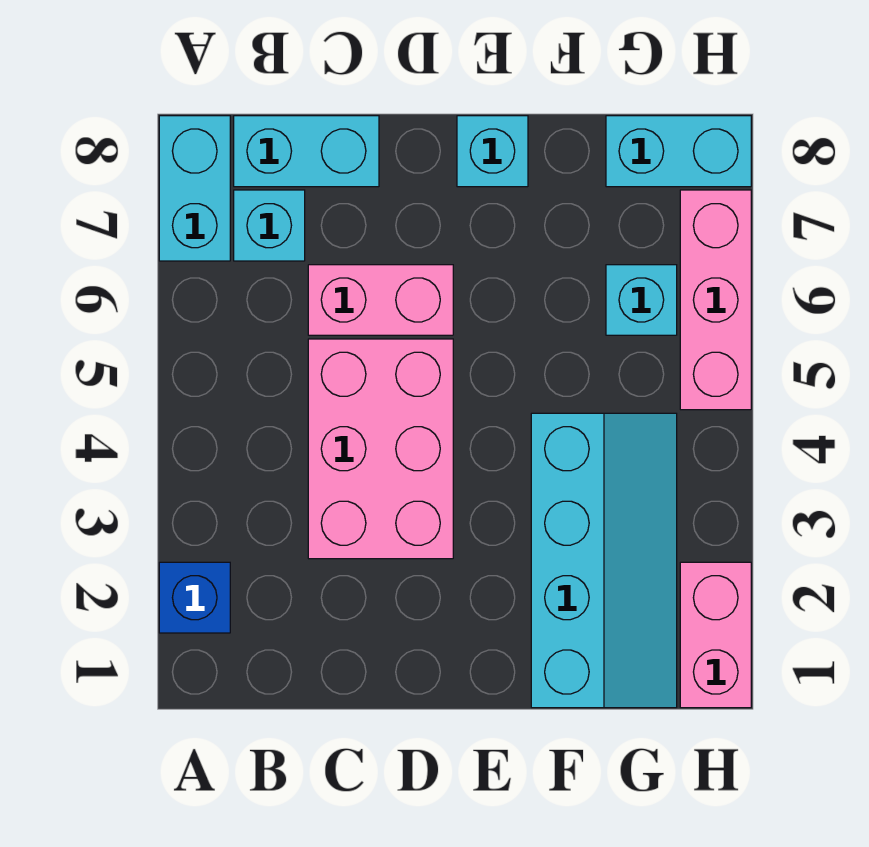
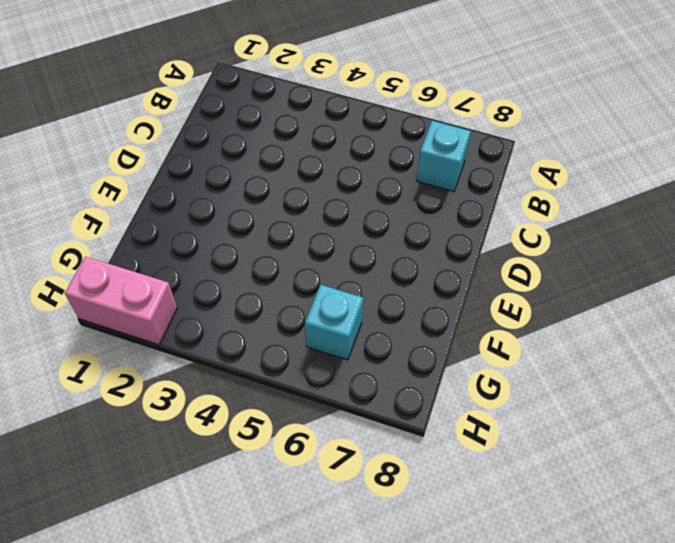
none -> blue brick A2 level 1
none -> cyan brick A7:A8 level 1
none -> cyan brick B8:C8 level 1

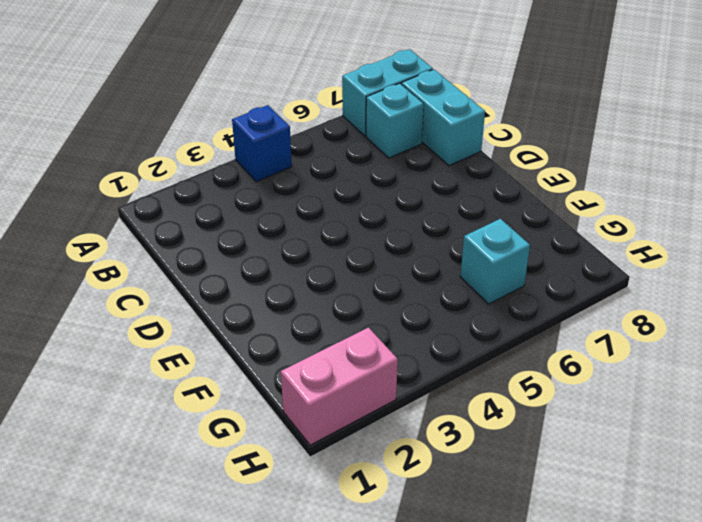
blue brick A4 level 1 -> blue brick A2 level 1
none -> pink brick C3:D5 level 1
none -> pink brick C6:D6 level 1
none -> cyan brick E8 level 1

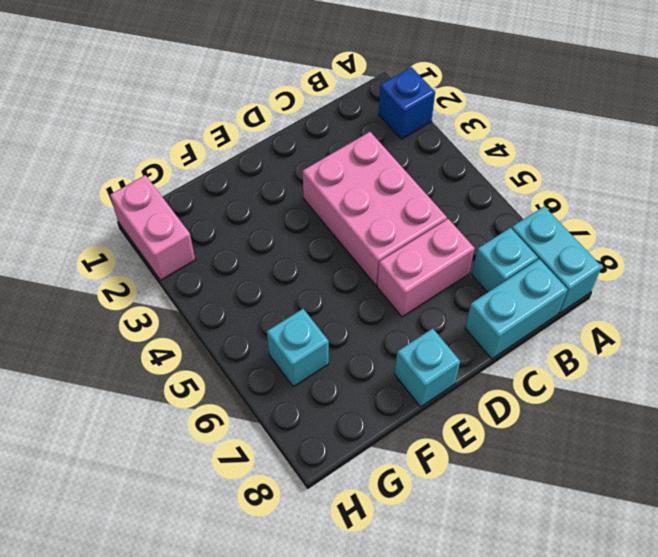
none -> cyan slope F1:G4 level 1 top F
none -> cyan brick G8:H8 level 1
none -> pink brick H5:H7 level 1

